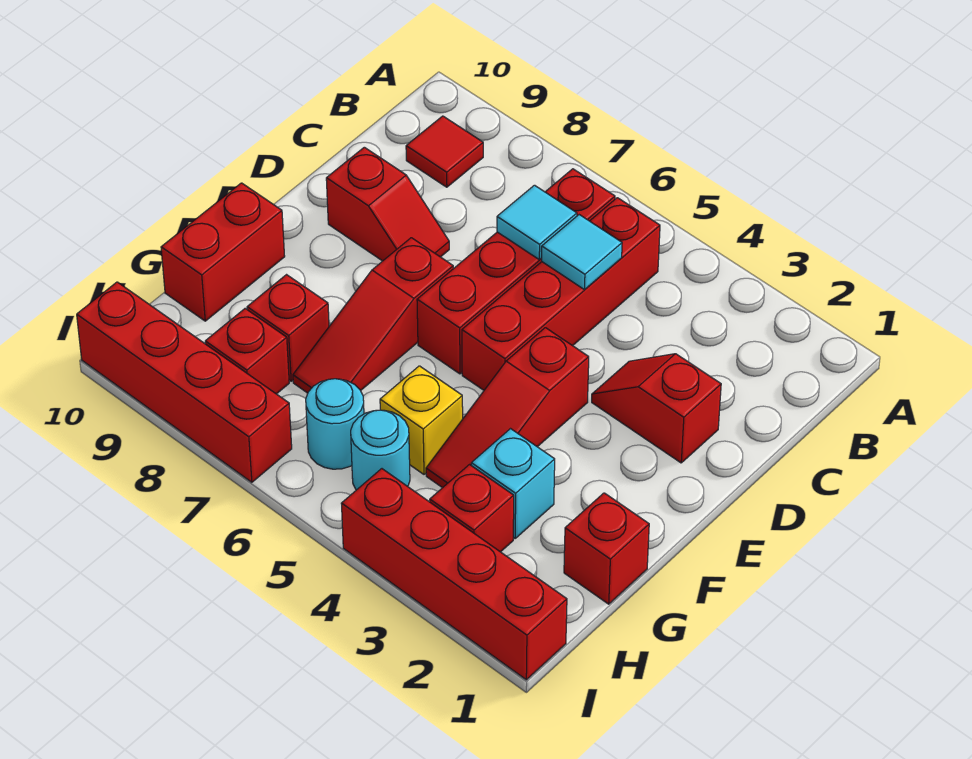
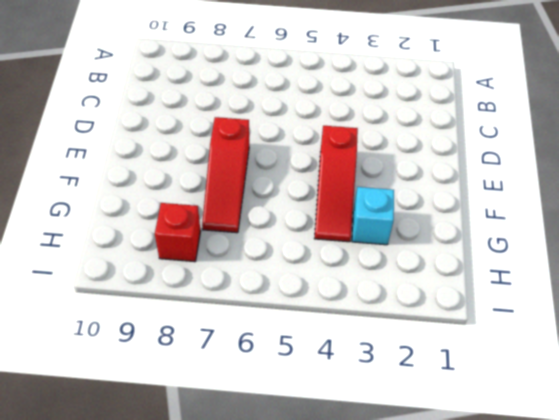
none -> red brick B5:E5 level 1
none -> red brick B6:E6 level 1
none -> red tile B9 level 1

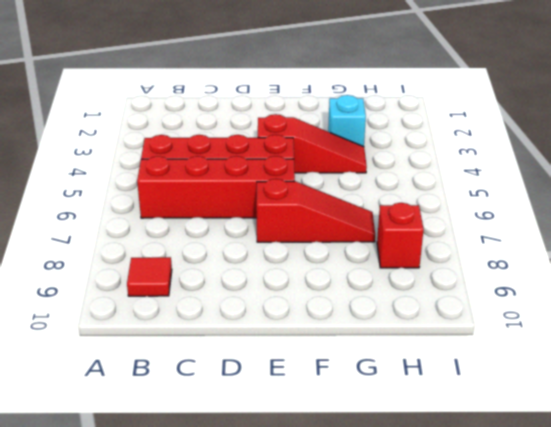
none -> red slope D2:D3 level 1 top 2
none -> red slope D8:D9 level 1 top 9
none -> red brick F10:G10 level 1

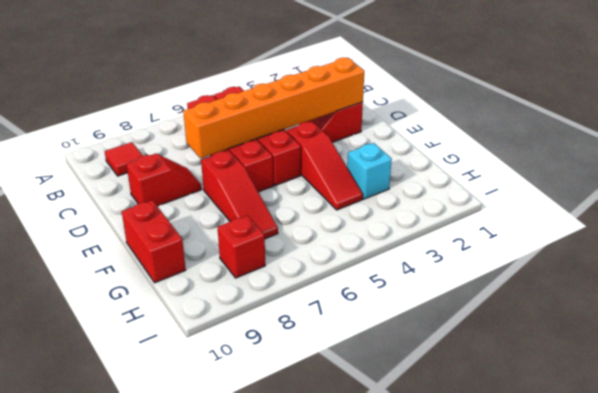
orange brick D2:D7 level 2 -> none
none -> red brick G1 level 1
none -> yellow brick G5 level 1
none -> red brick G8 level 1

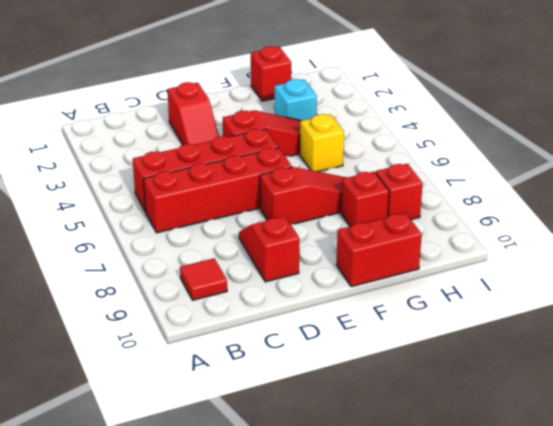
none -> red brick H3 level 1
none -> cyan round brick H5 level 1
none -> cyan round brick H6 level 1

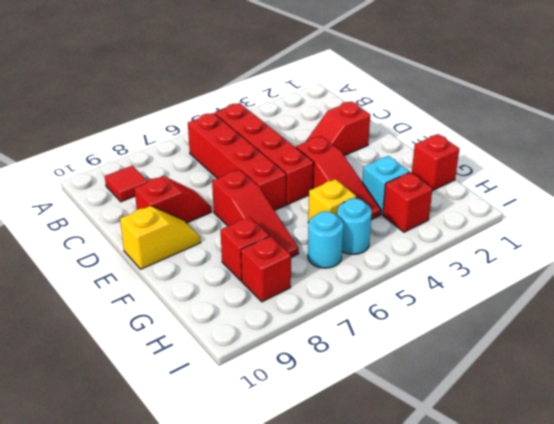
yellow slope E9:E10 level 1 top 10 -> none
none -> red brick F10:G10 level 1
none -> red brick I1:I4 level 1
none -> red brick I7:I10 level 1

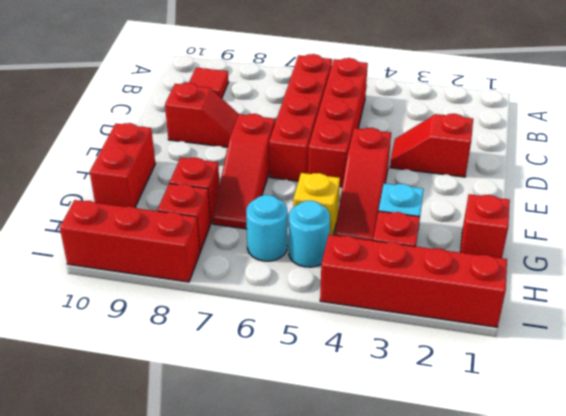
red brick I8:I10 level 1 -> red brick I7:I10 level 1
none -> cyan tile C5 level 2
none -> cyan tile C6 level 2

